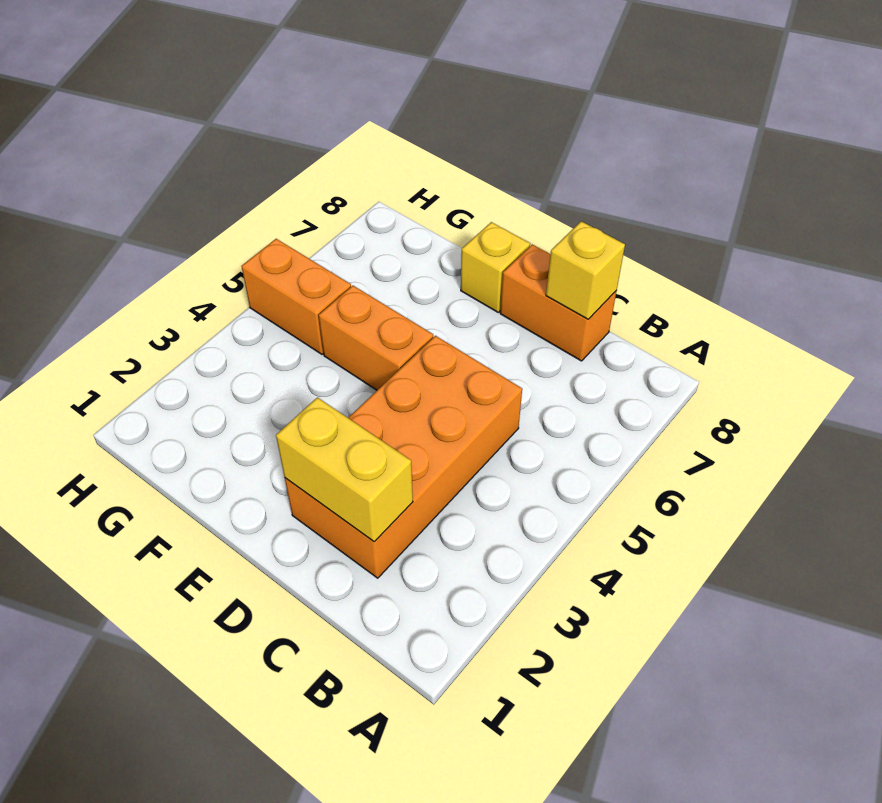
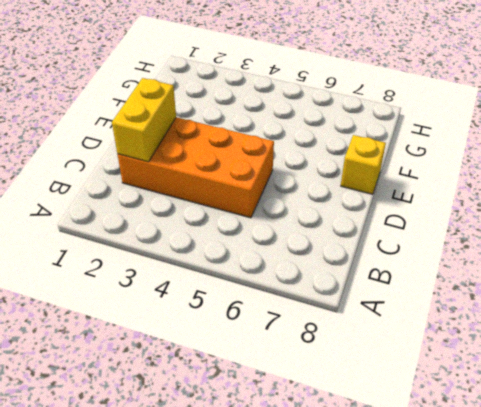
none -> orange brick C8:D8 level 1
none -> orange brick E5:F5 level 1

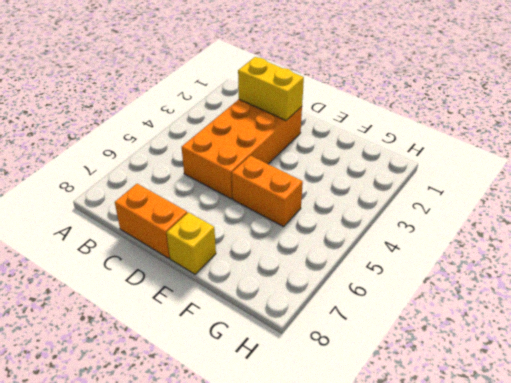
none -> orange brick G5:H5 level 1
none -> yellow brick C8 level 2

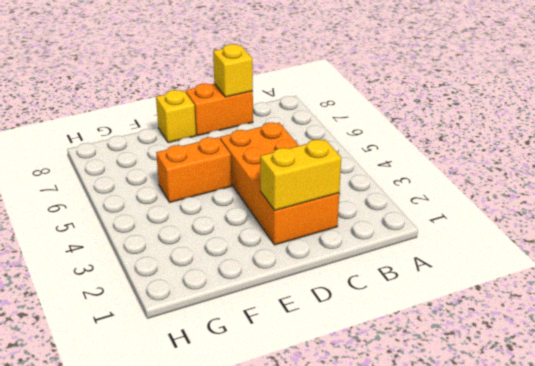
none -> orange brick G5:H5 level 1

